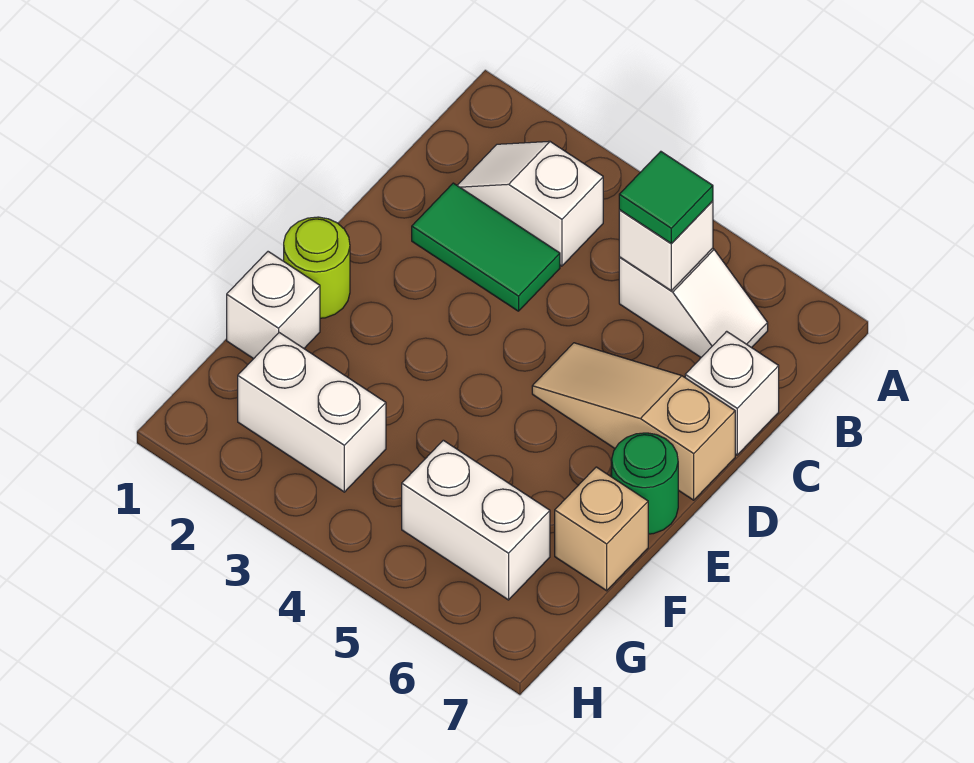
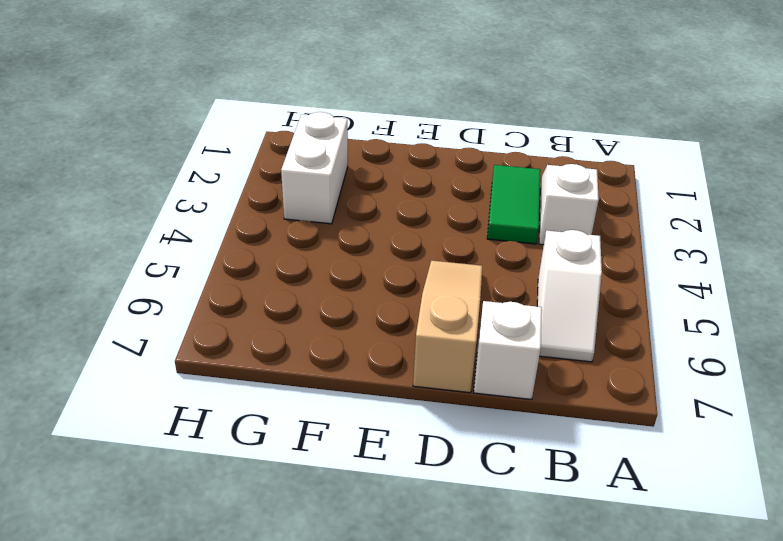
none -> lime round brick E1 level 1
none -> green round brick E7 level 1
none -> white brick F1 level 1

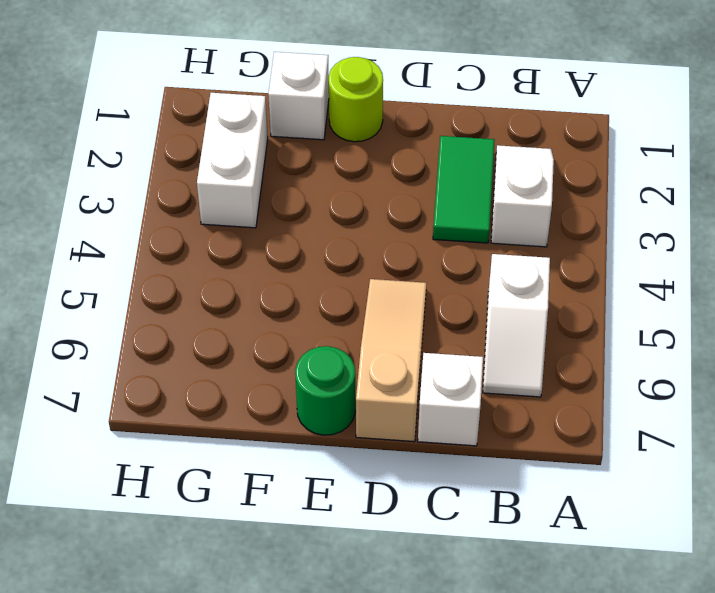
none -> tan brick F7 level 1
none -> white brick G5:G6 level 1
none -> white brick B5 level 2

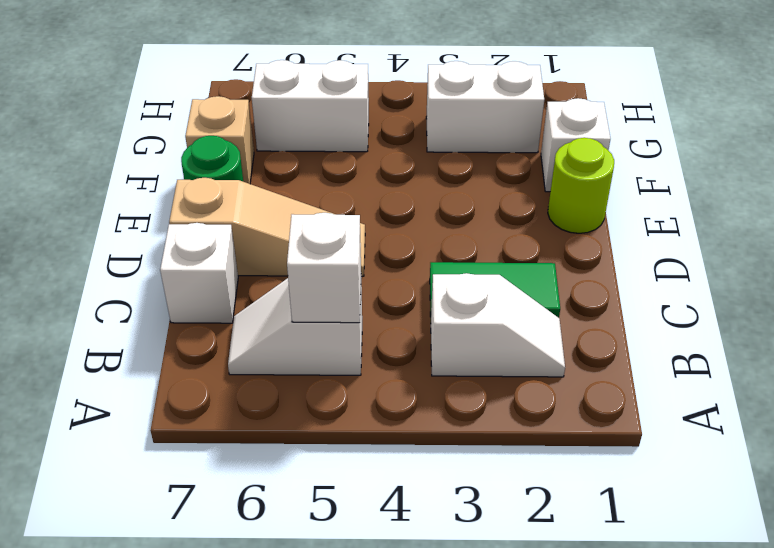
none -> green tile B5 level 3

